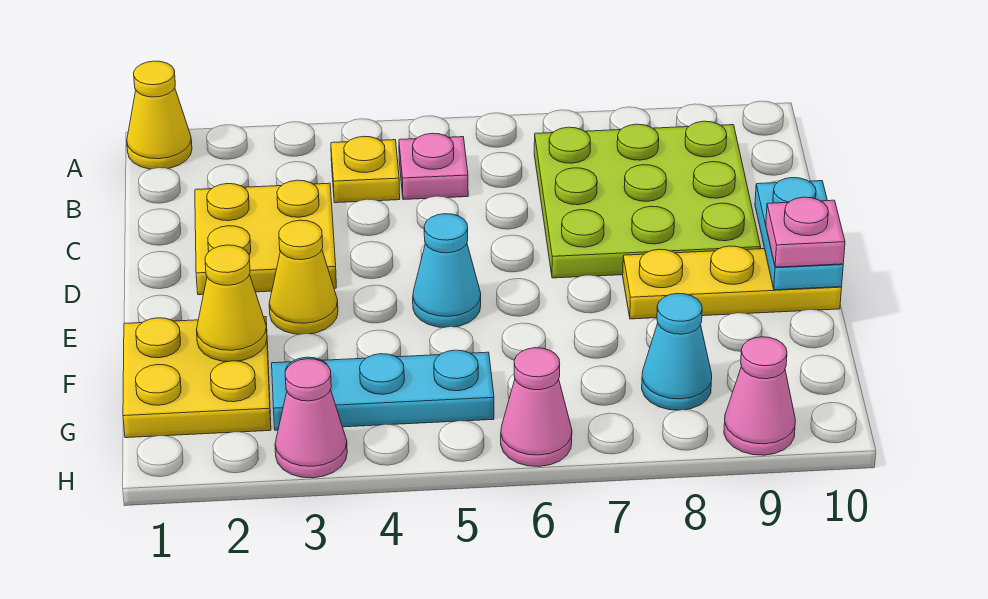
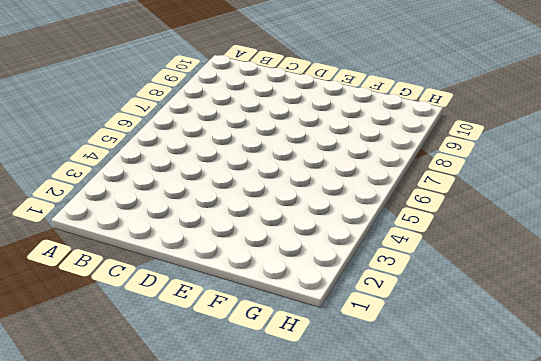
none -> yellow cone A1 level 1
none -> yellow plate B4 level 1
none -> pink plate B5 level 1

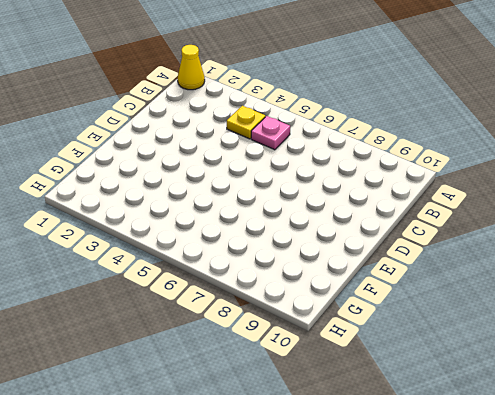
none -> lime plate B7:D9 level 1
none -> yellow plate C2:D3 level 1
none -> yellow cone E3 level 1

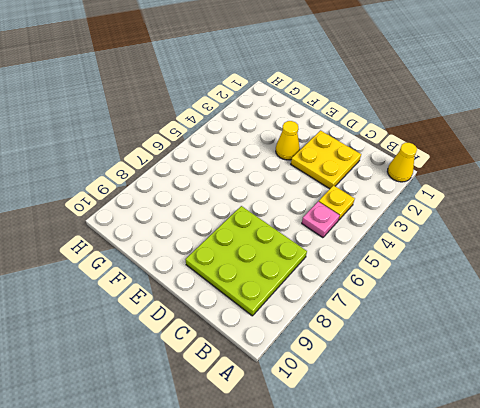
none -> cyan cone E5 level 1
none -> yellow plate E8:E10 level 1
none -> yellow plate F1:G2 level 1

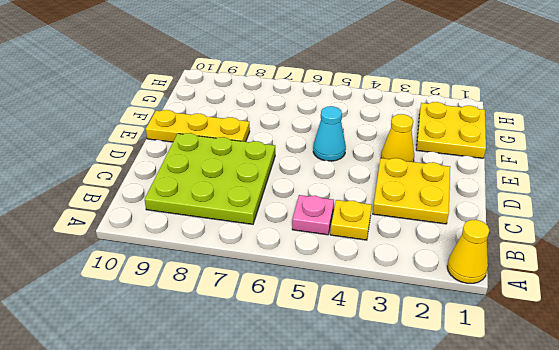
none -> cyan plate G3:G5 level 1
none -> cyan cone G8 level 1
none -> pink cone H3 level 1

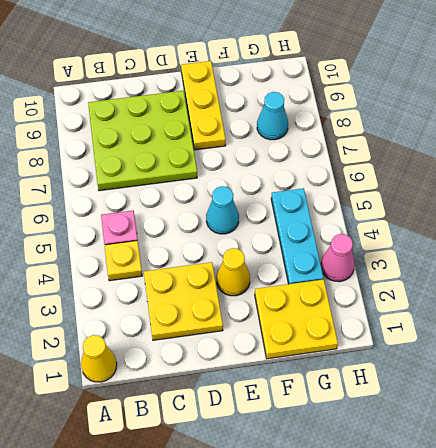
none -> pink cone H6 level 1
none -> pink cone H9 level 1
none -> cyan plate D10:E10 level 2

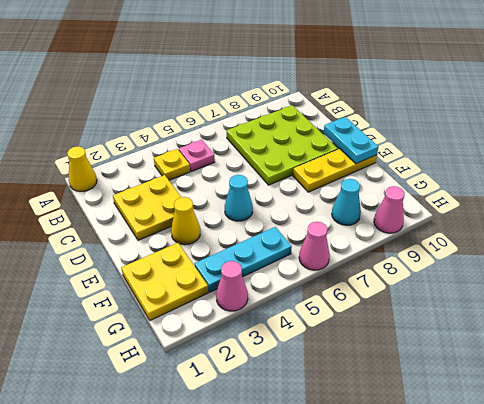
none -> yellow cone F2 level 2
none -> pink plate E10 level 3

